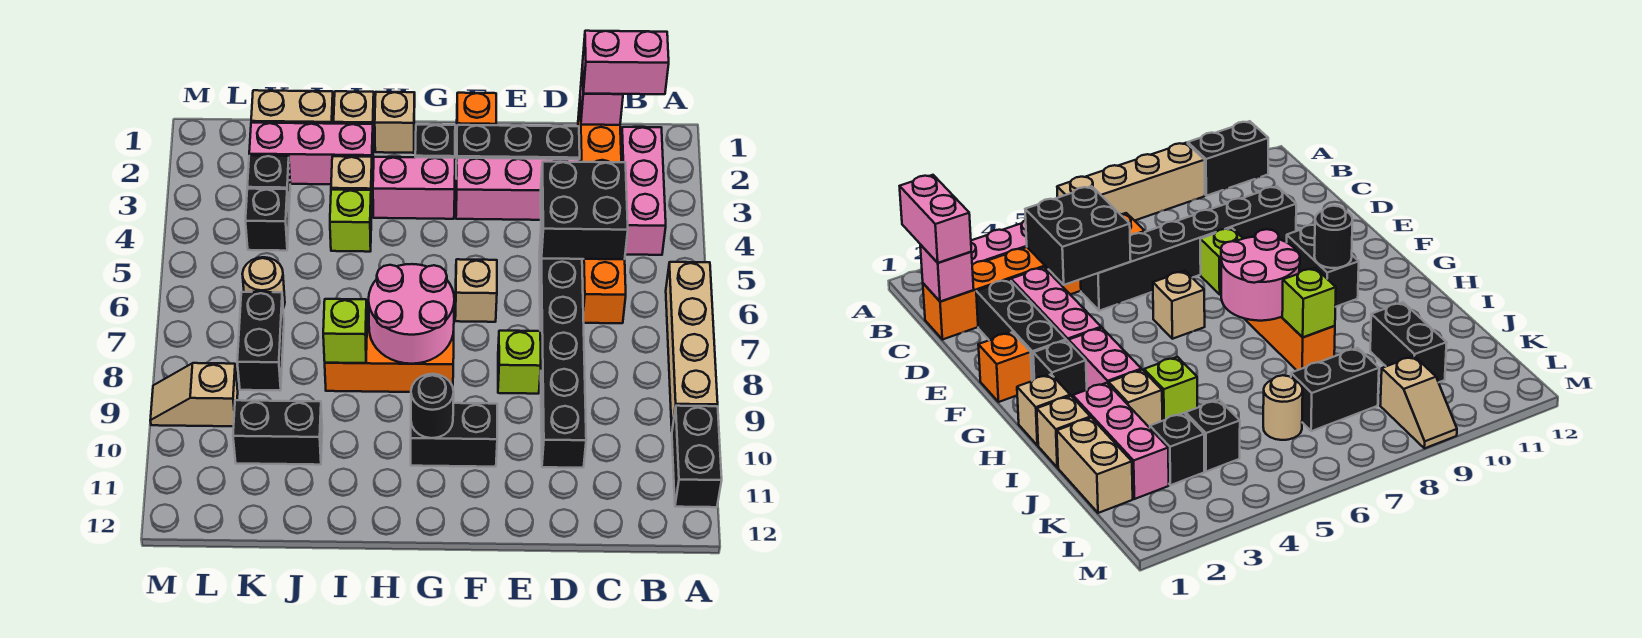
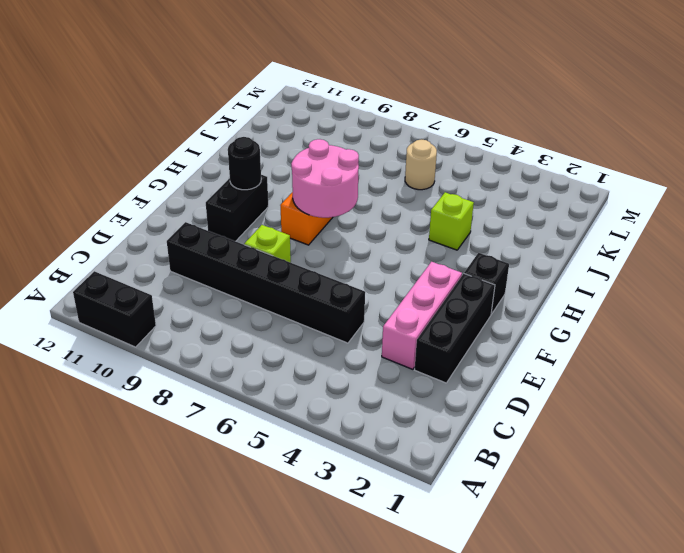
none -> tan brick A6:A9 level 1
none -> pink brick B2:B4 level 1
none -> orange brick C1:C6 level 1
none -> orange brick F1 level 1

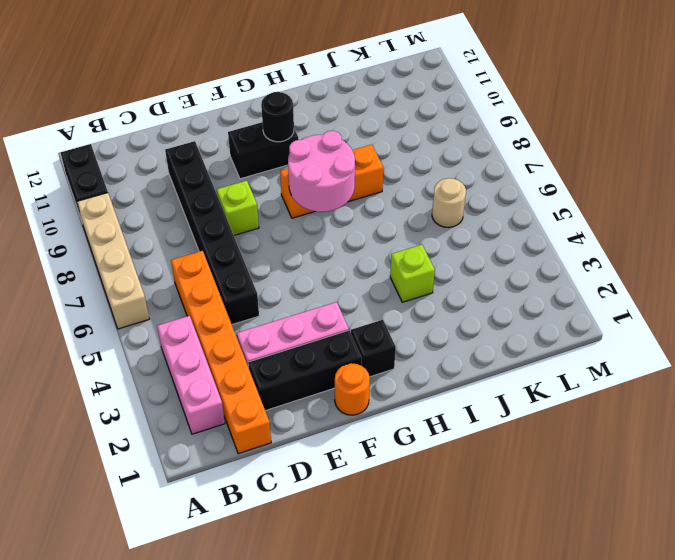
orange round brick F1 level 1 -> orange brick F1 level 1
none -> tan brick F6 level 1
none -> pink brick G3:H3 level 1
none -> tan brick H1 level 1
none -> tan brick I1 level 1

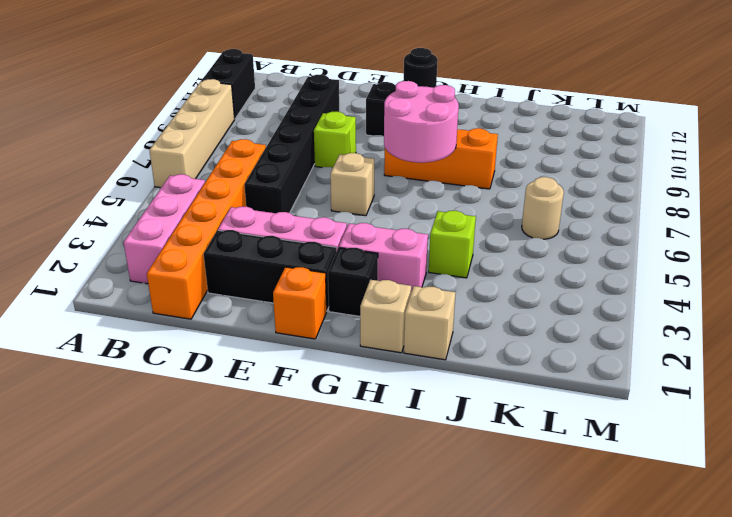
none -> pink brick I2:K2 level 1
none -> tan brick I3 level 1
none -> tan brick J1:K1 level 1
none -> black brick J10:K10 level 1

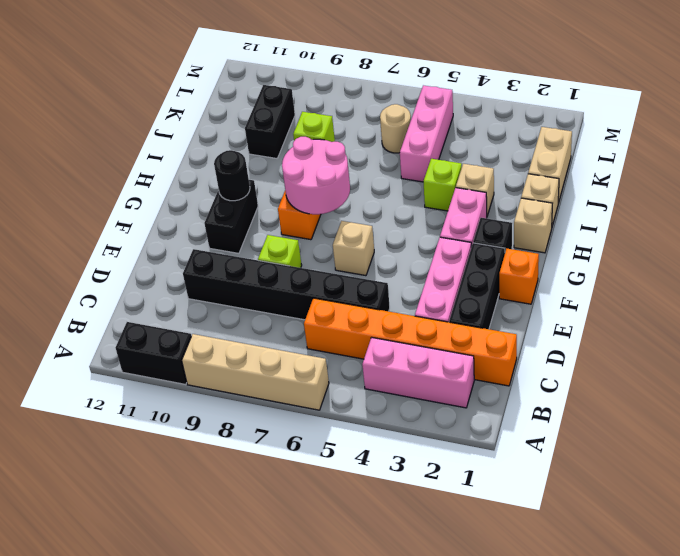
pink brick J5:L5 level 1 -> pink brick I2:K2 level 1
none -> black brick K3 level 1
none -> black brick K4 level 1
none -> black brick K7:K8 level 1
none -> tan slope L9:M9 level 1 top L

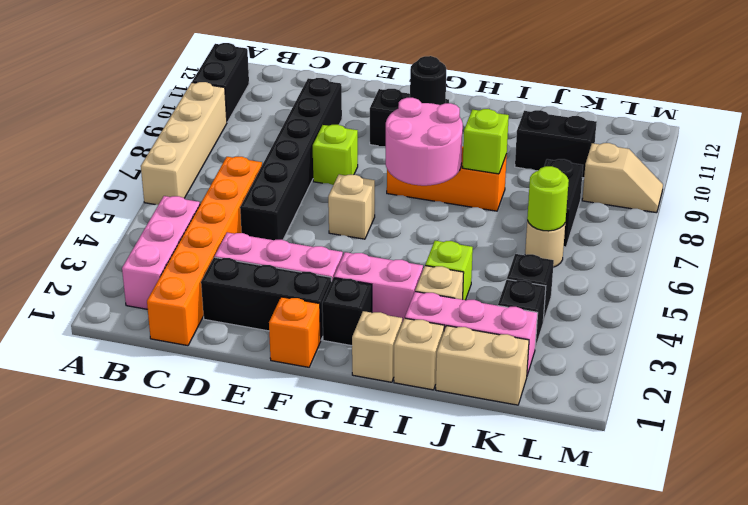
lime round brick K6 level 2 -> none
none -> pink brick C1 level 2
none -> black brick C4:D5 level 2
none -> pink brick B1:C1 level 3

